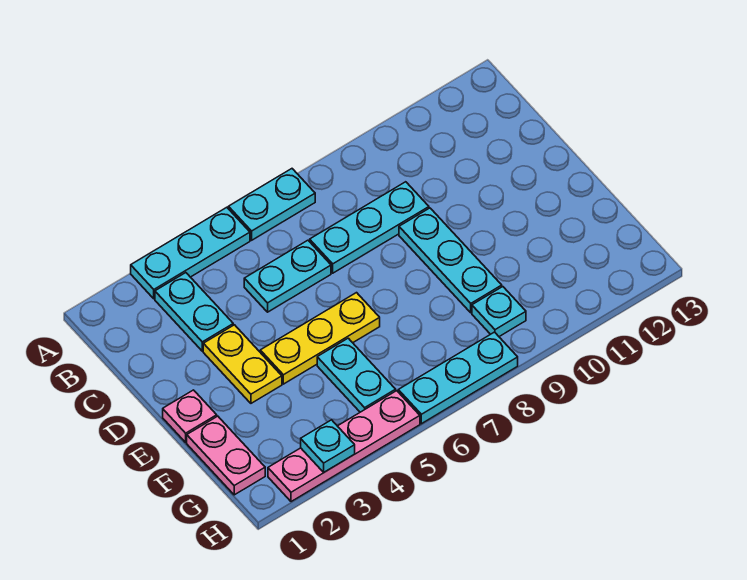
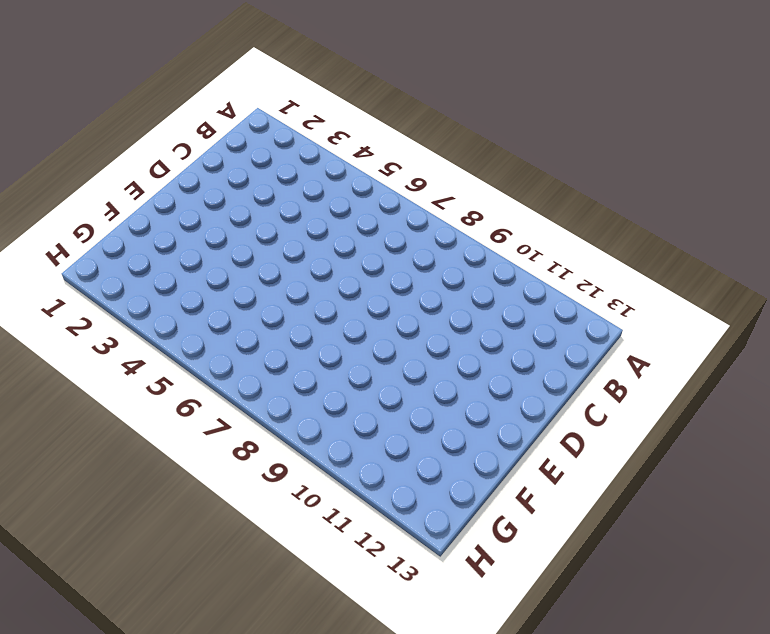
none -> cyan plate A3:A5 level 1
none -> cyan plate A6:A7 level 1
none -> cyan plate B3:C3 level 1

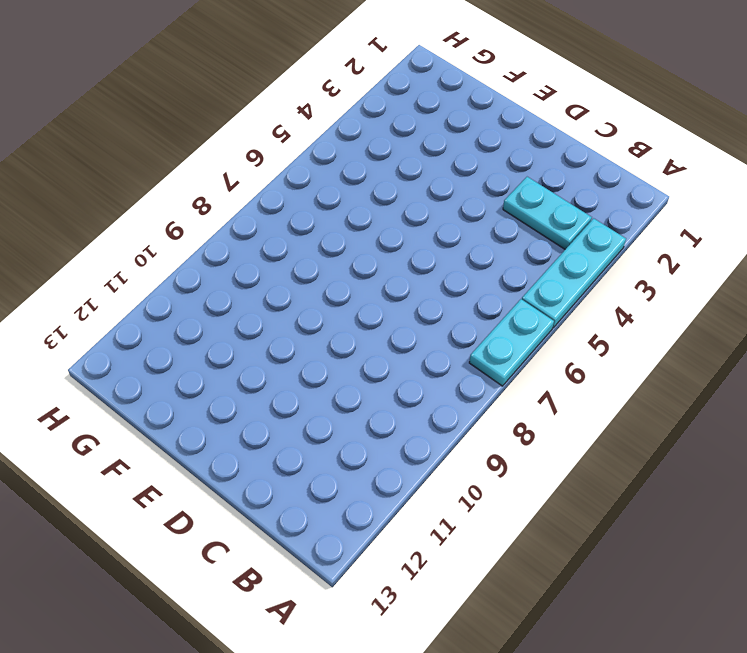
none -> cyan plate C5:C6 level 1
none -> cyan plate C7:C9 level 1
none -> yellow plate D3:E3 level 1

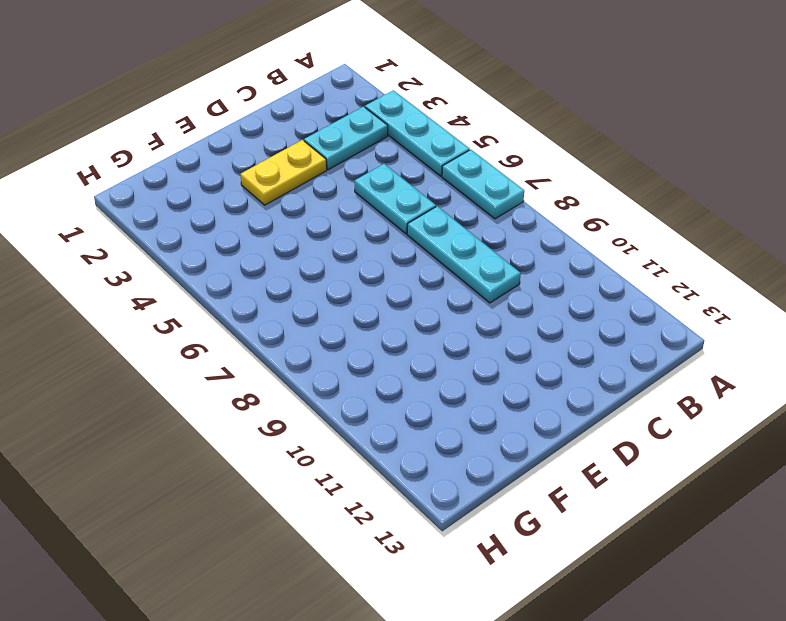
none -> cyan plate D9:F9 level 1
none -> pink plate E1 level 1
none -> yellow plate E4:E6 level 1

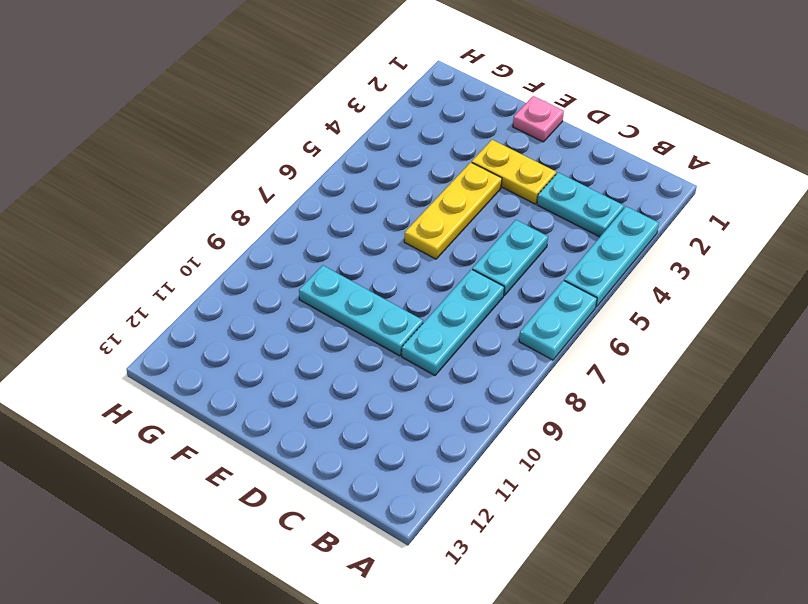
none -> pink plate F1:G1 level 1
none -> cyan plate F5:G5 level 1
none -> cyan plate G9 level 1

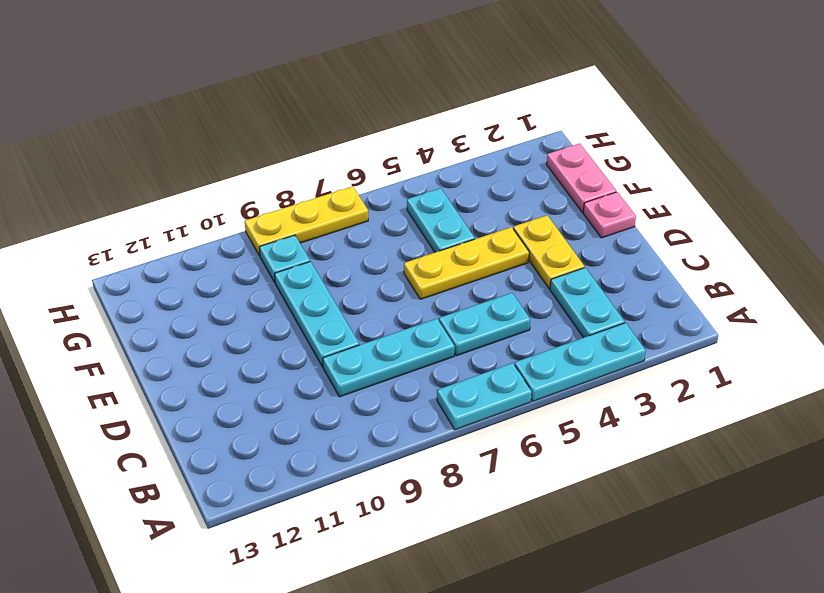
yellow plate H7:H9 level 1 -> cyan plate H6:H8 level 1
none -> pink plate H2:H5 level 1
none -> cyan plate H3 level 2

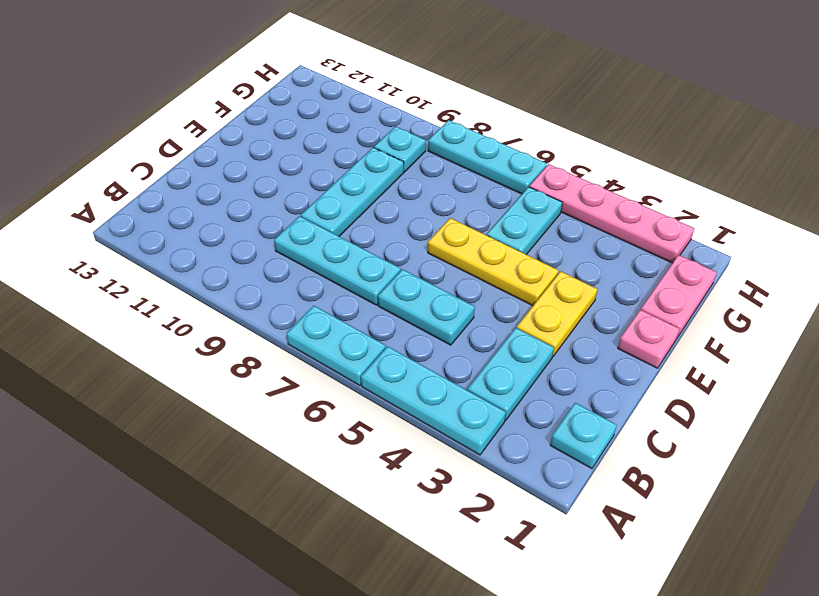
cyan plate B1 level 1 -> cyan plate H3 level 2

